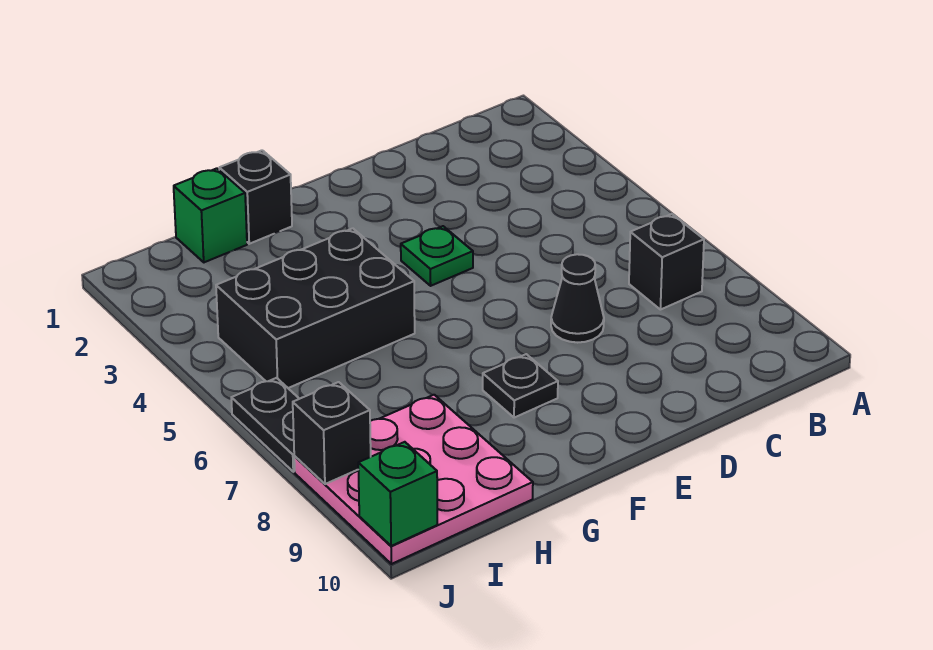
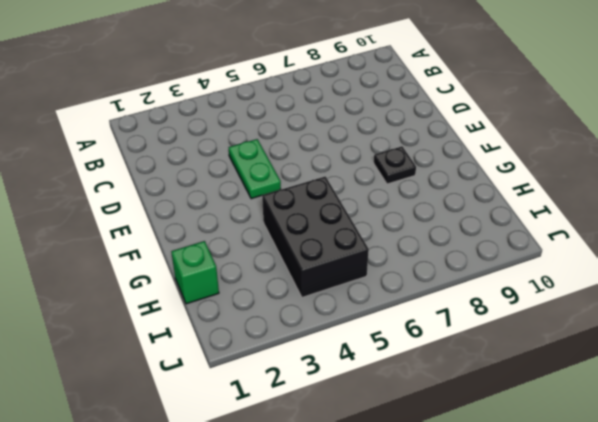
green plate D4:E4 level 1 -> green plate E4 level 1
none -> black brick B7 level 1
none -> black cone D7 level 1

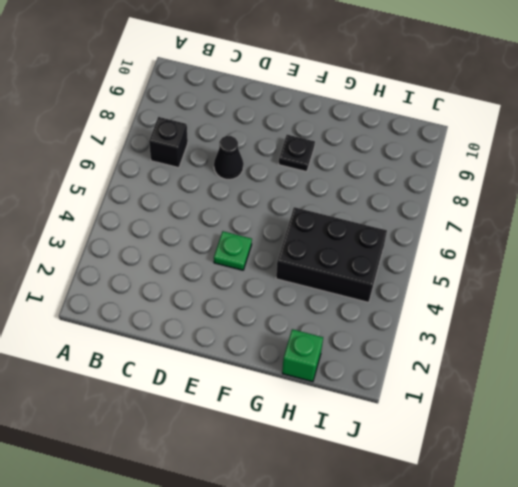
none -> black brick G1 level 1
none -> pink plate H8:J10 level 1

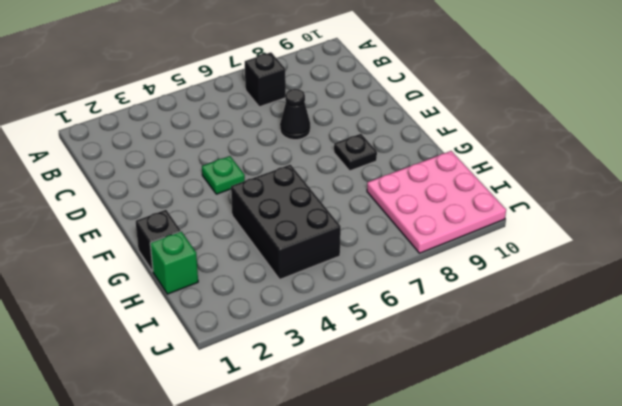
none -> black plate J6:J7 level 1
none -> black brick J8 level 2

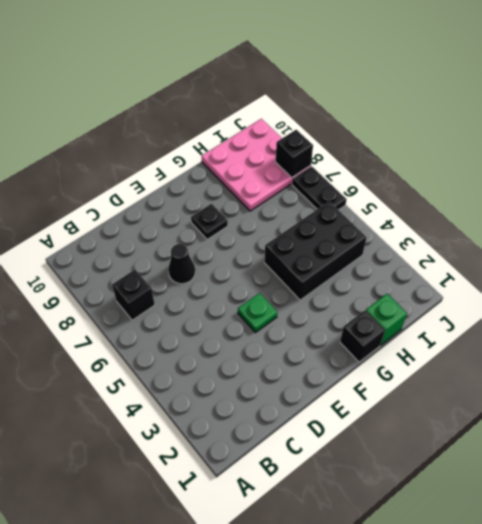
none -> green brick J10 level 2

